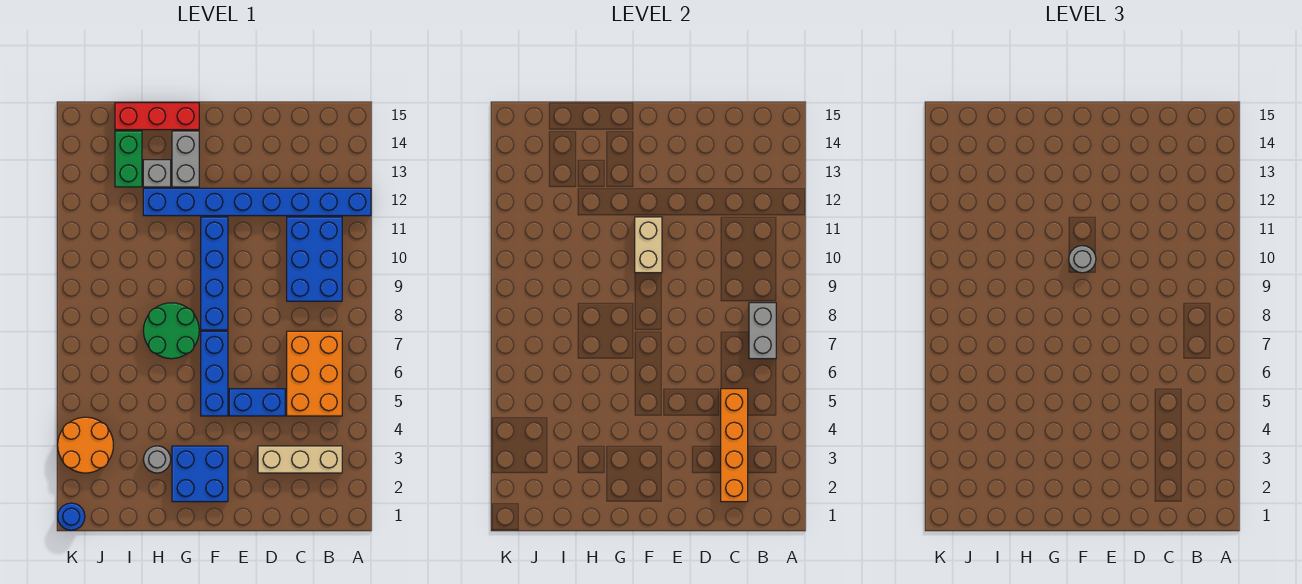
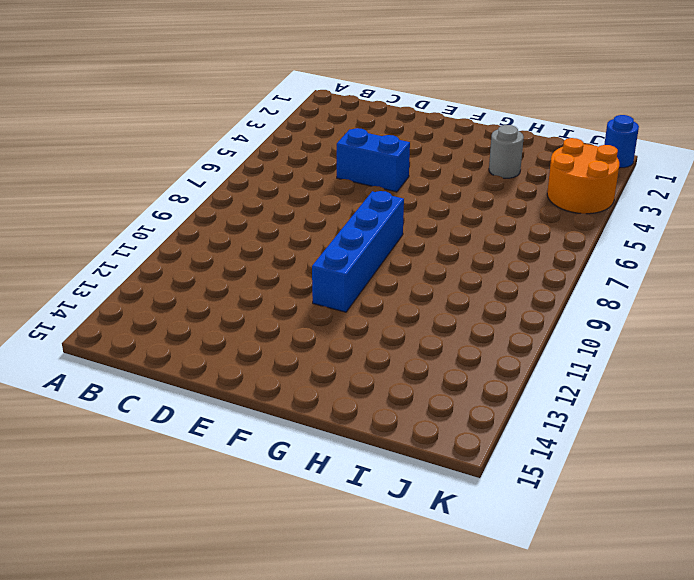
none -> blue brick A12:H12 level 1
none -> tan brick B3:D3 level 1
none -> orange brick B5:C7 level 1

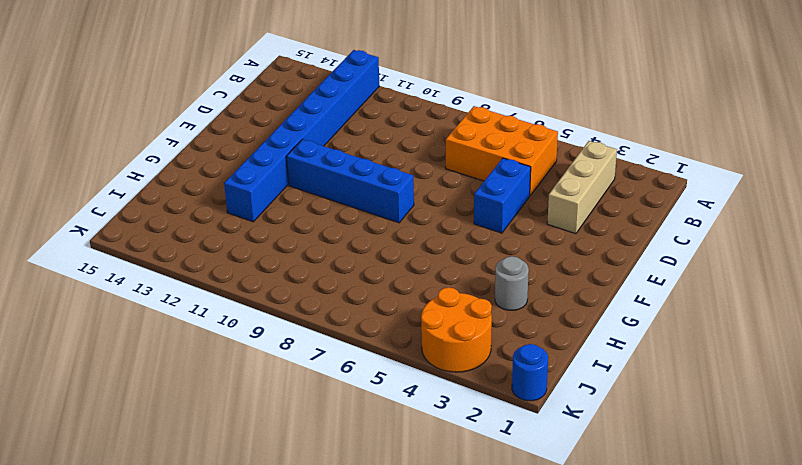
none -> blue brick B9:C11 level 1
none -> blue brick F2:G3 level 1
none -> blue brick F5:F7 level 1

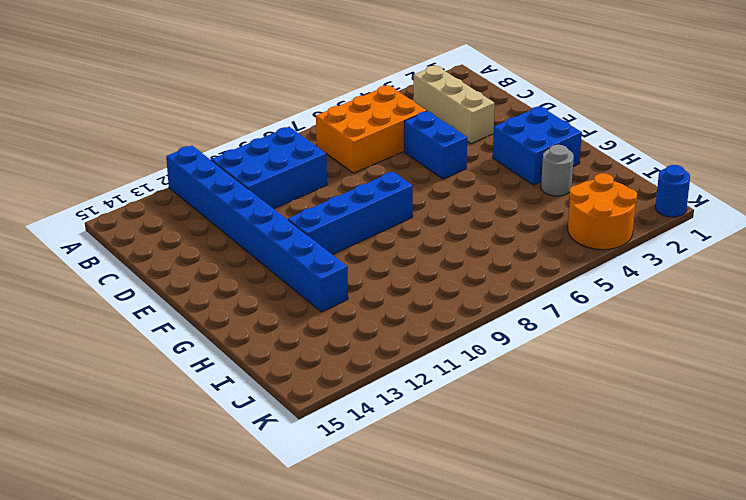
none -> blue brick F5:F7 level 1
none -> green round brick G7:H8 level 1
none -> grey brick G13:G14 level 1

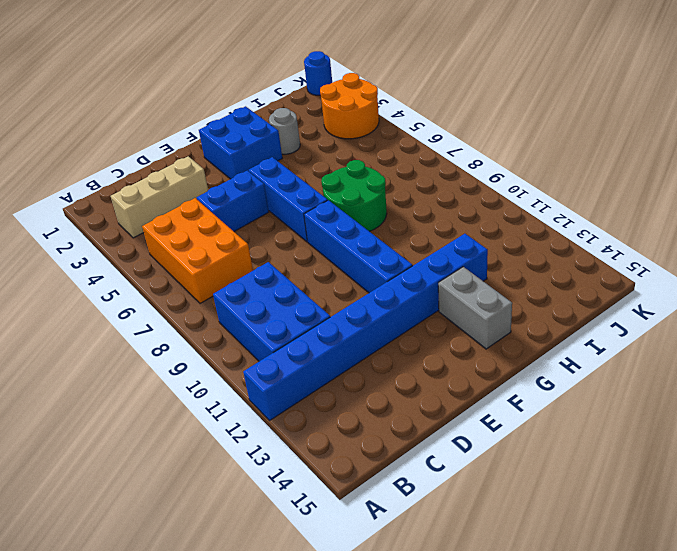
none -> red brick G15:I15 level 1
none -> grey brick H13 level 1
none -> green brick I13:I14 level 1

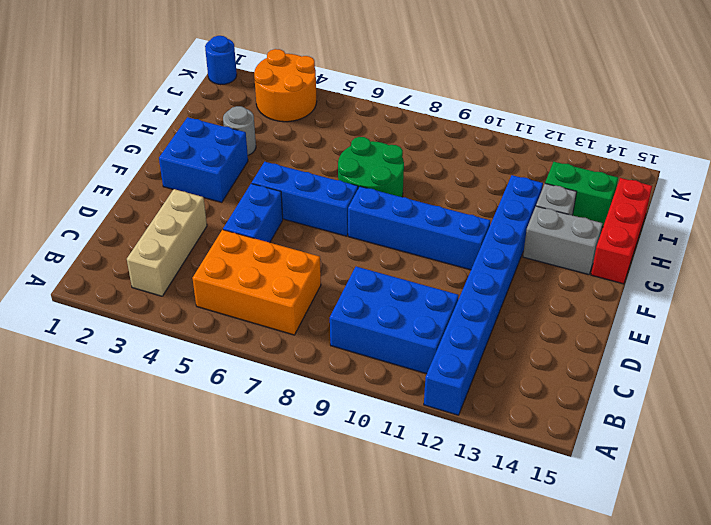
none -> grey brick B7:B8 level 2
none -> orange brick C2:C5 level 2
none -> tan brick F10:F11 level 2

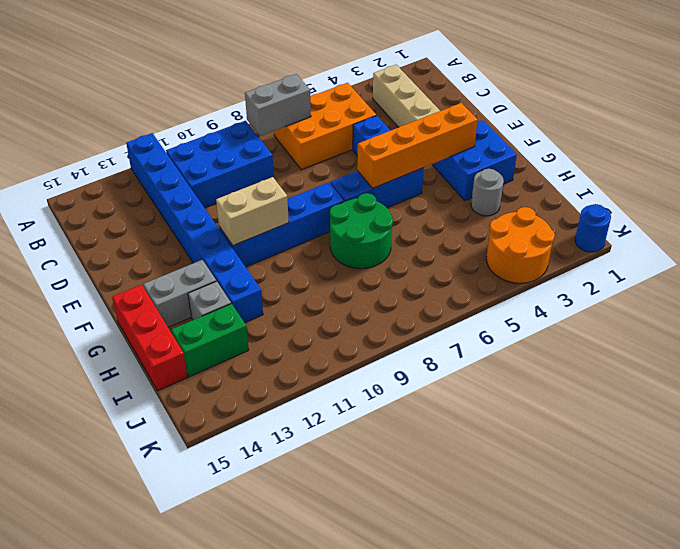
orange brick F3:F6 level 2 -> orange brick C2:C5 level 2
none -> grey round brick F10 level 3

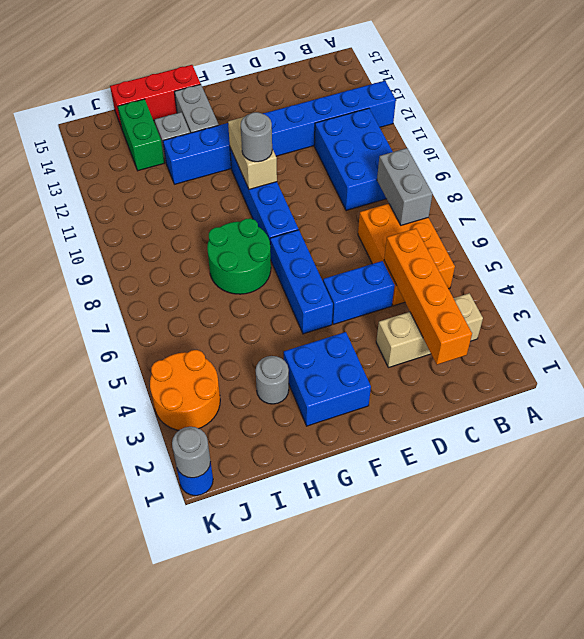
grey round brick K1 level 2 -> none

